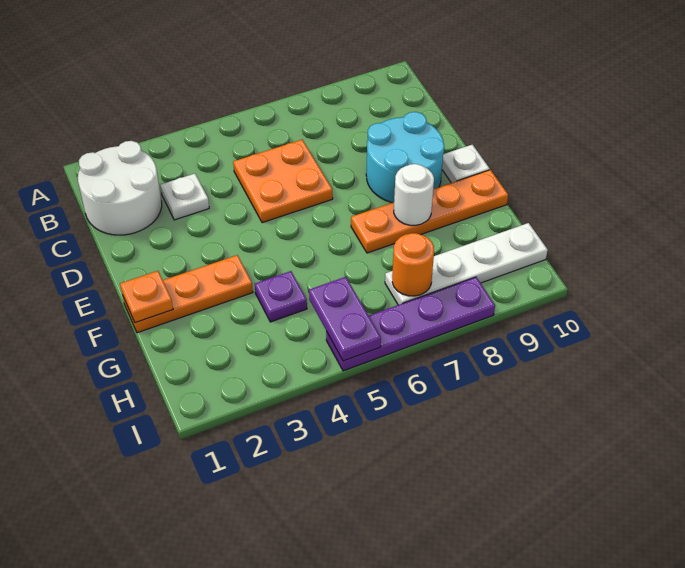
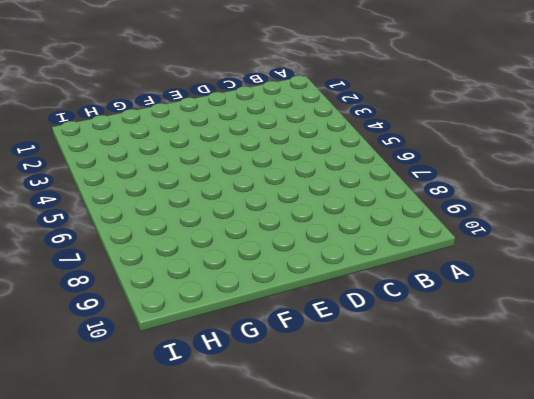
none -> white round brick B1:C2 level 1
none -> white plate C3 level 1
none -> orange plate C5:D6 level 1

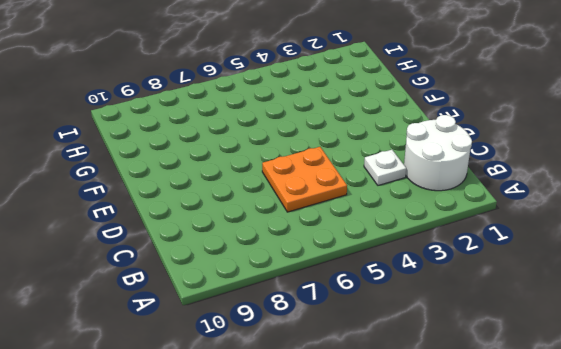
none -> cyan round brick D8:E9 level 1
none -> white plate E10 level 1
none -> orange plate F1:F3 level 1

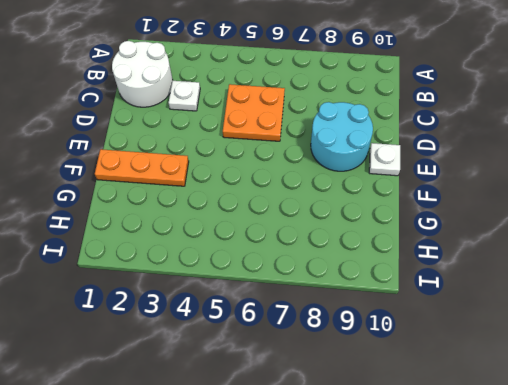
none -> orange plate F7:F10 level 1
none -> purple plate G4 level 1
none -> white plate H7:H10 level 1

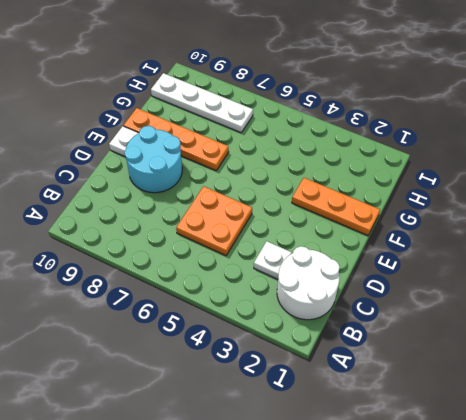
none -> purple plate G4 level 1
none -> purple plate I5:I8 level 1
none -> orange plate F1 level 2

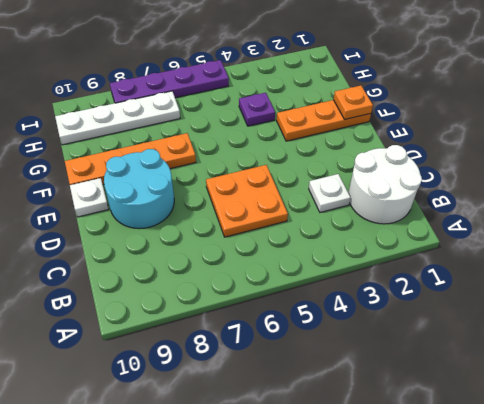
none -> white round brick F8 level 2
none -> purple plate H5:I5 level 2
none -> orange round brick H7 level 2

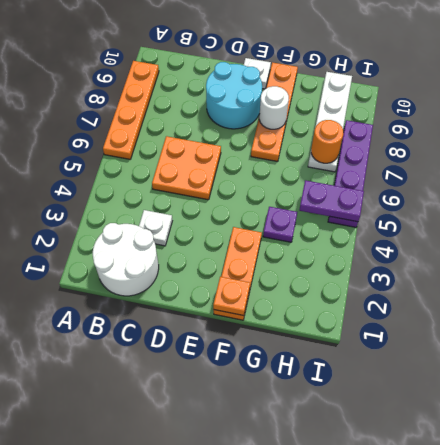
orange plate A6:A9 level 1 -> none

